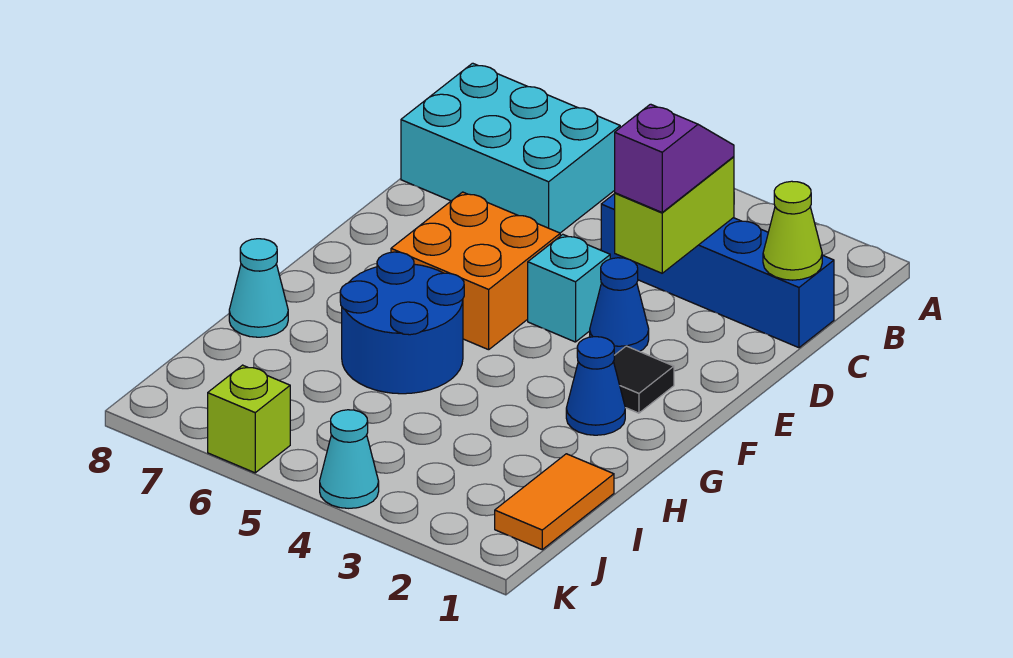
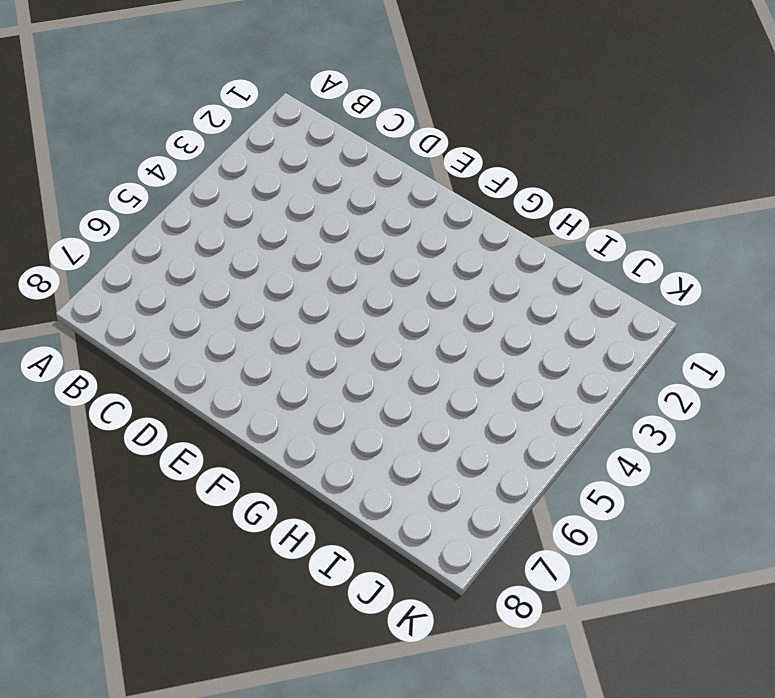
none -> cyan brick B6:C8 level 1
none -> blue brick C1:C4 level 1
none -> blue cone E3 level 1

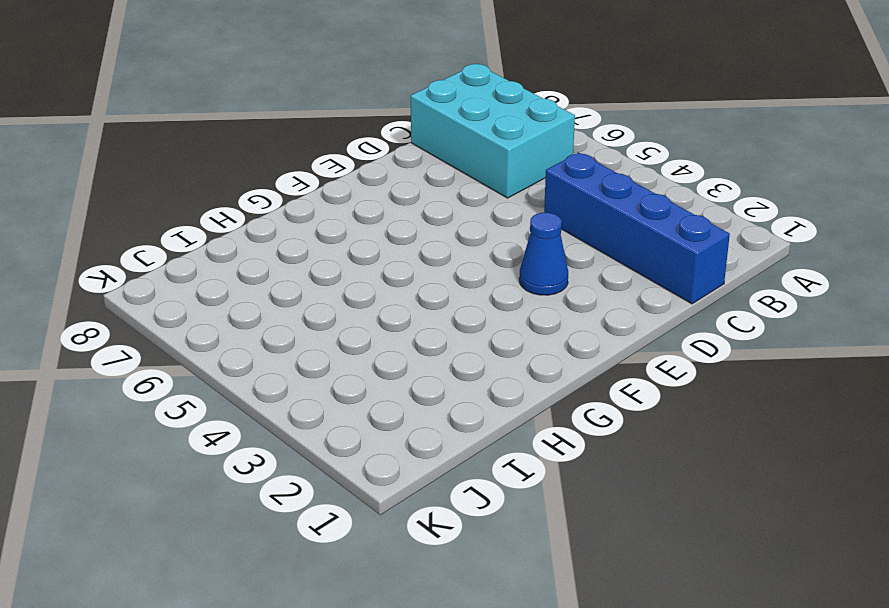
none -> cyan brick E4 level 1
none -> orange brick E5:F6 level 1
none -> black tile F2 level 1

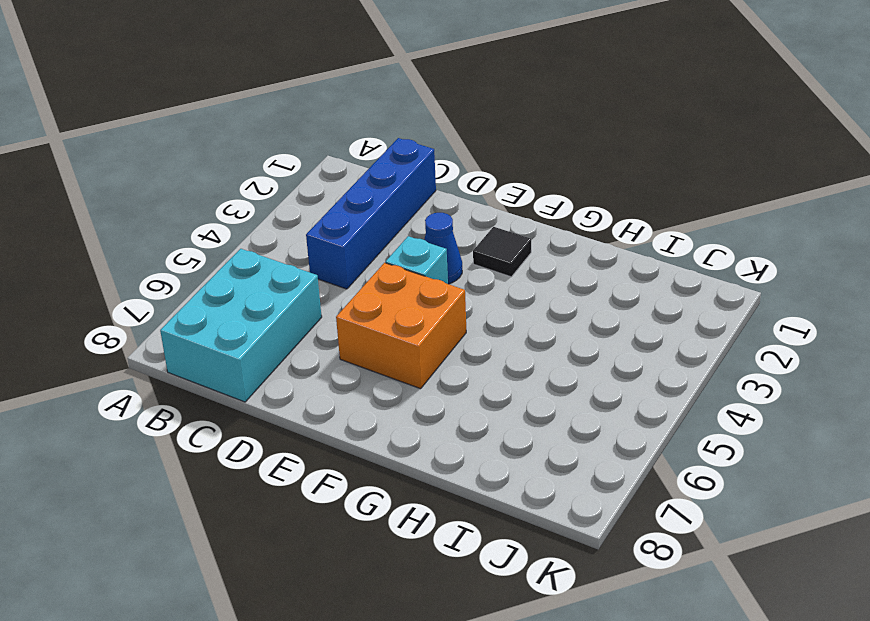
none -> blue cone G2 level 1
none -> blue round brick G5:H6 level 1
none -> cyan cone H8 level 1

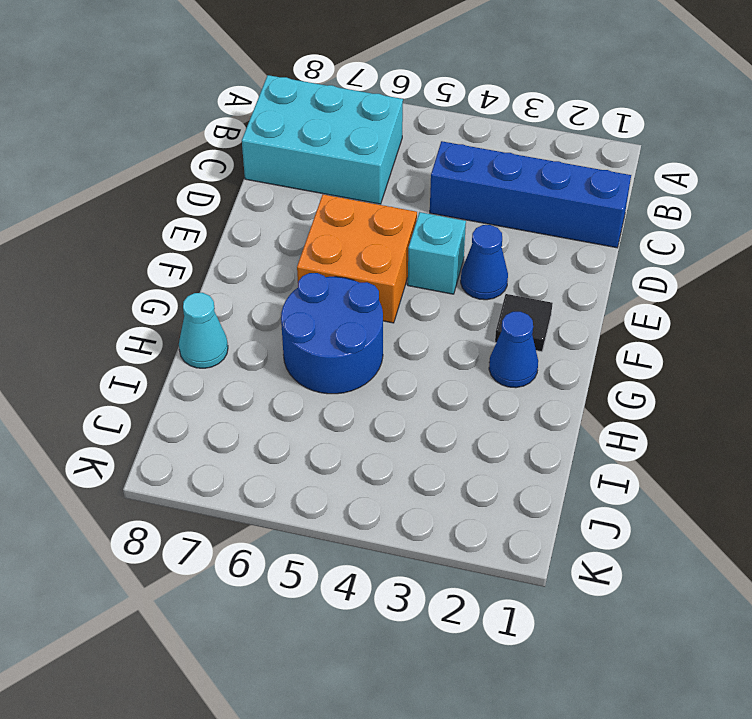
none -> orange tile I1:J1 level 1
none -> cyan cone K4 level 1
none -> lime brick K6 level 1

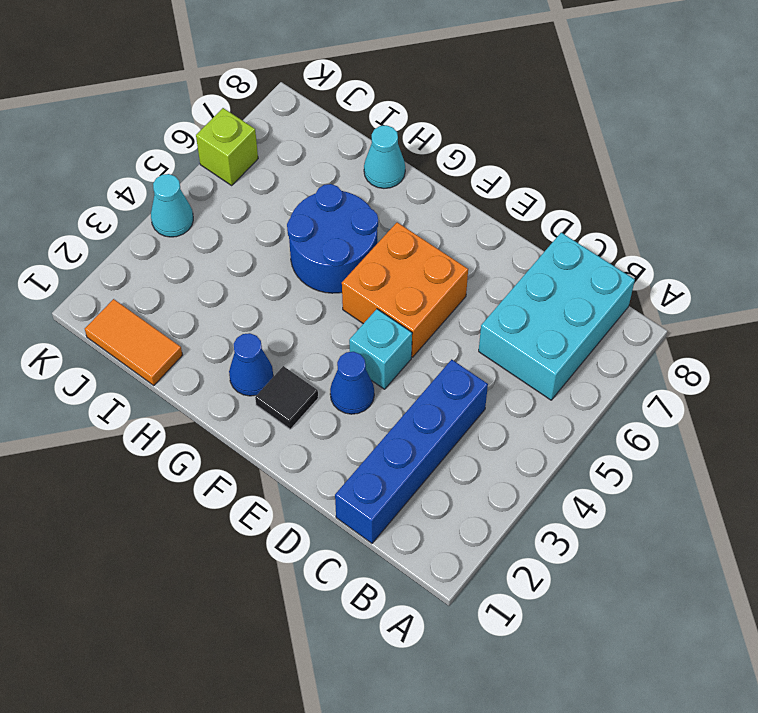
none -> lime cone C1 level 2
none -> lime brick C3:D3 level 2
none -> purple slope C3:D3 level 3 top D

